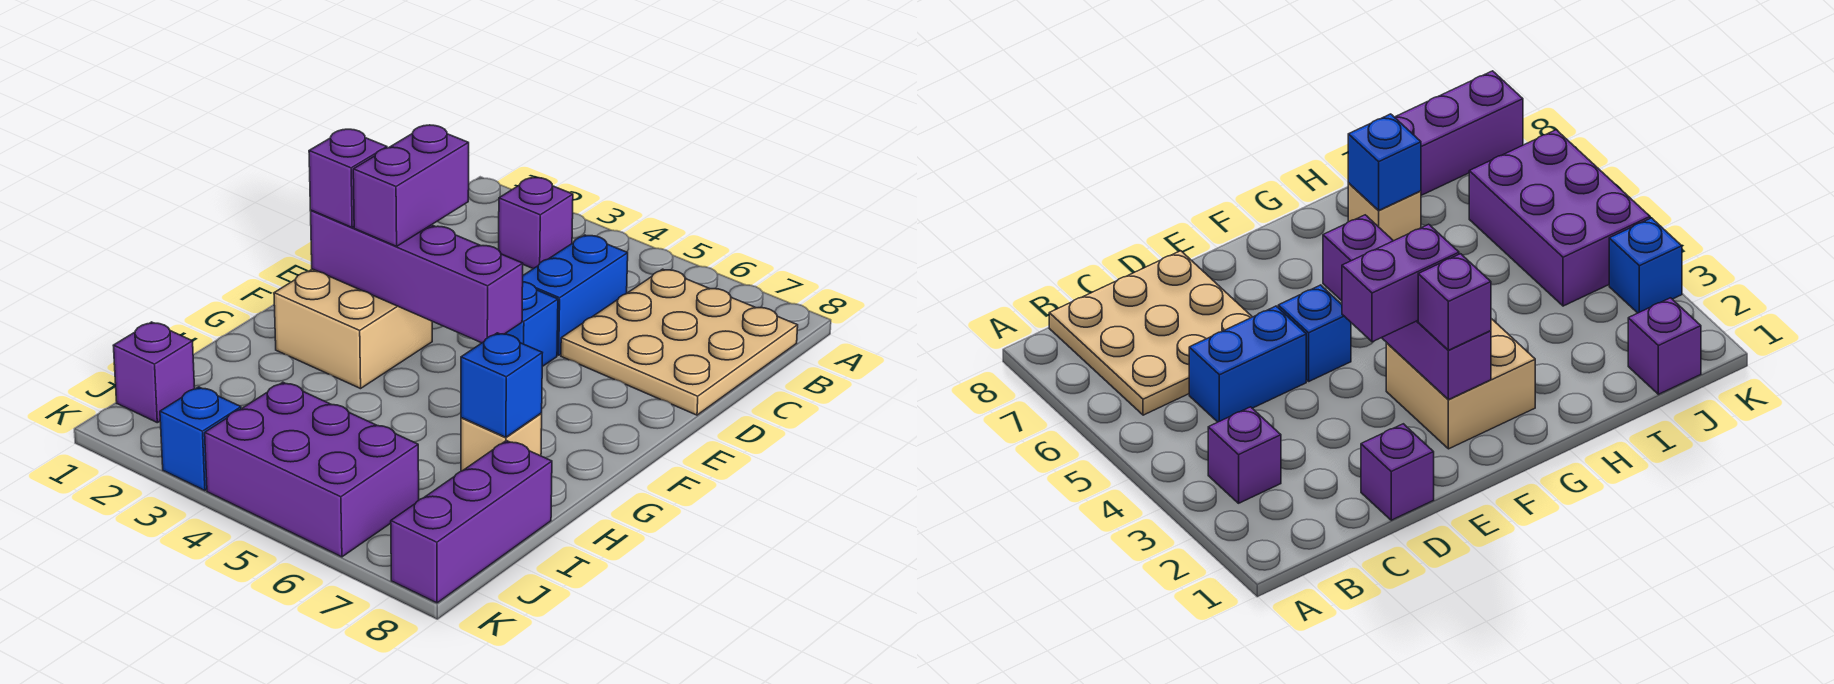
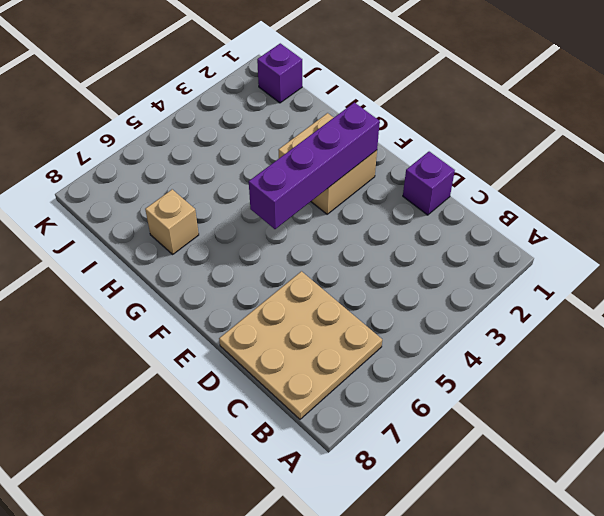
none -> purple brick B3 level 1
none -> blue brick C5:D5 level 1
none -> blue brick E5 level 1

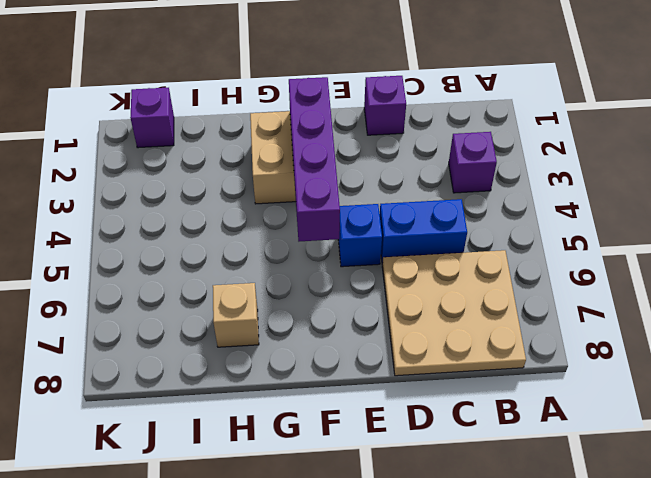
none -> purple brick I8:K8 level 1
none -> purple brick J4:K6 level 1
none -> blue brick K3 level 1

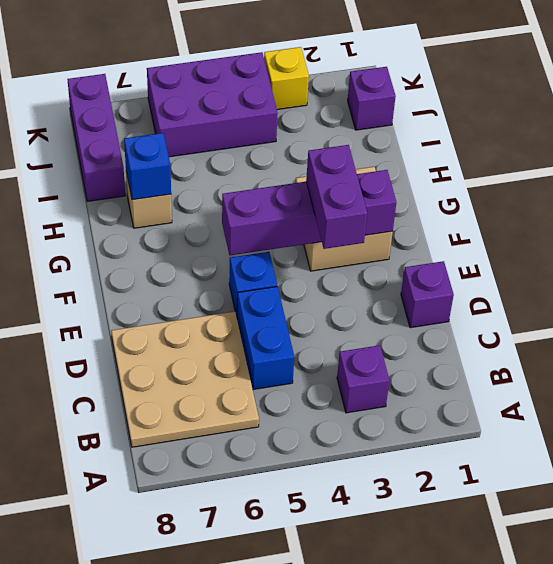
yellow brick K3 level 1 -> blue brick K3 level 1
none -> purple brick F2 level 3

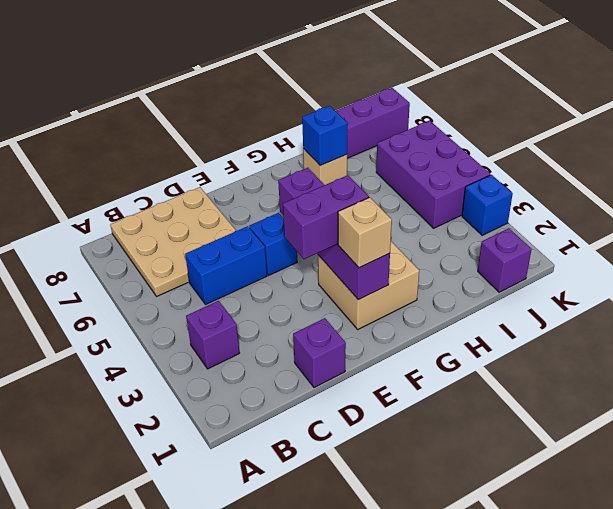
tan brick F2 level 3 -> purple brick F2 level 3

